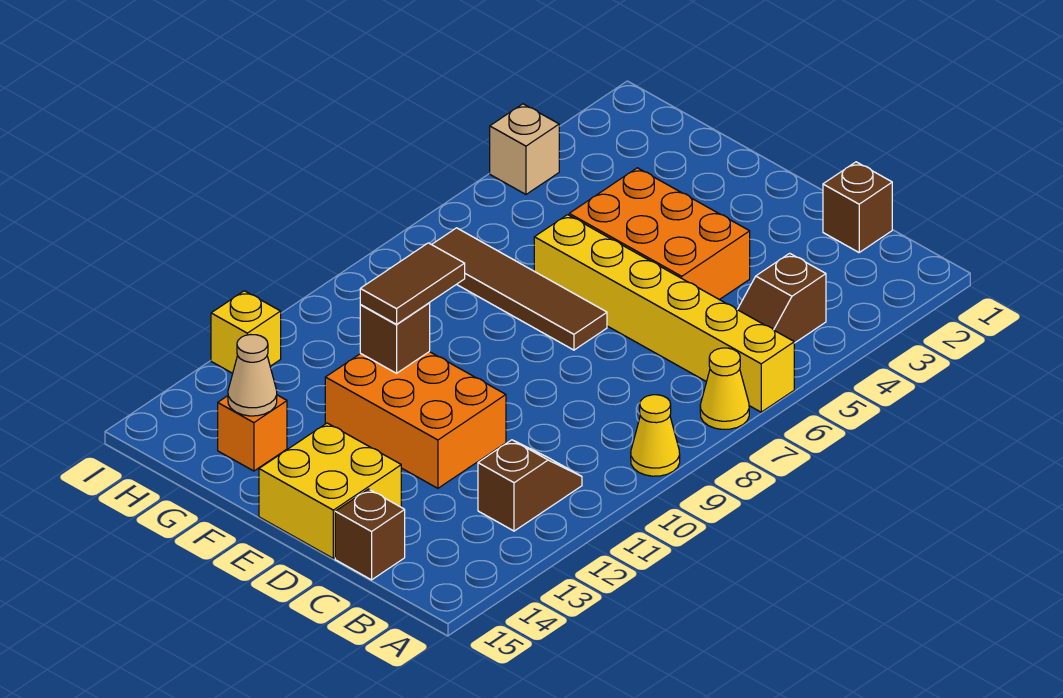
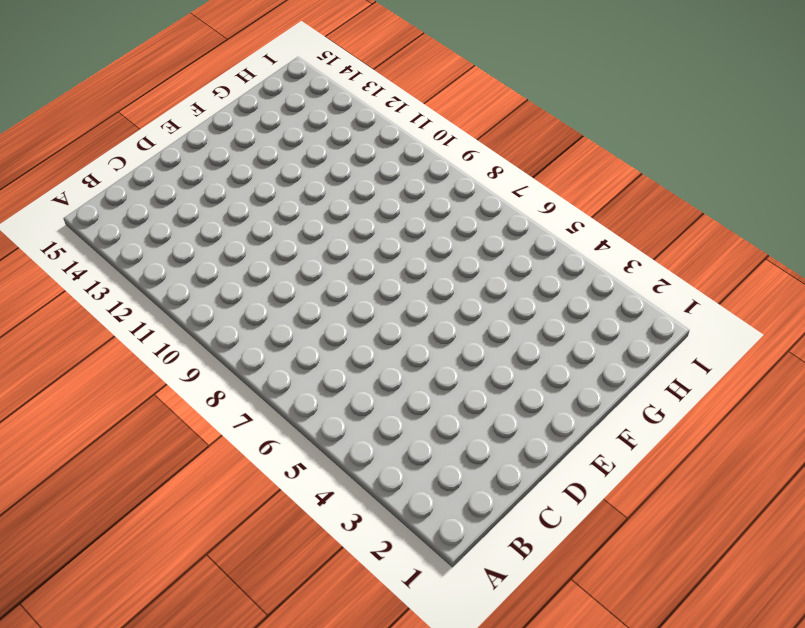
none -> yellow brick A6:F6 level 1
none -> yellow cone A7 level 1
none -> yellow cone A9 level 1

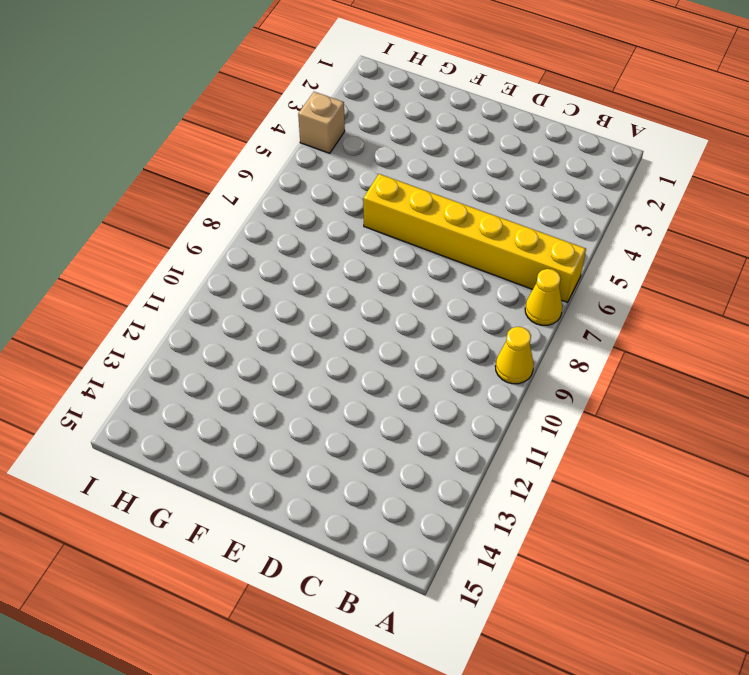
none -> brown slope B4:B5 level 1 top 4
none -> brown slope B11:B12 level 1 top 12
none -> brown brick C1 level 1

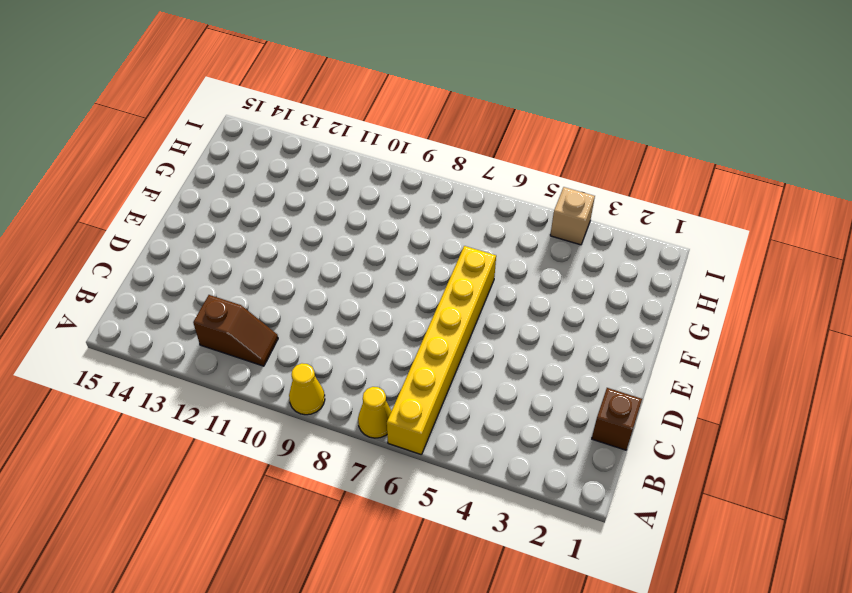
none -> brown slope B4:B5 level 1 top 4
none -> brown brick C15 level 1
none -> orange brick D4:F5 level 1

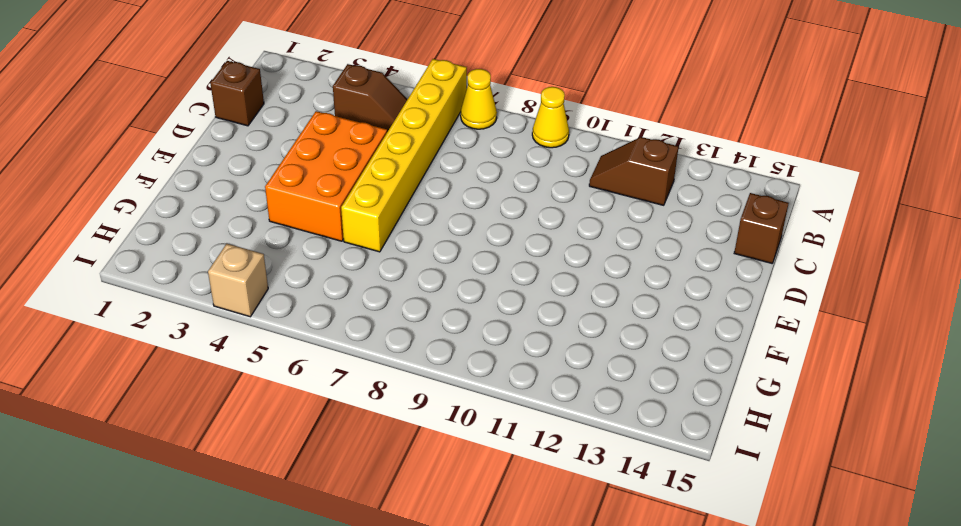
none -> orange brick D11:F12 level 1
none -> yellow brick D14:E15 level 1
none -> brown tile E7:H7 level 1

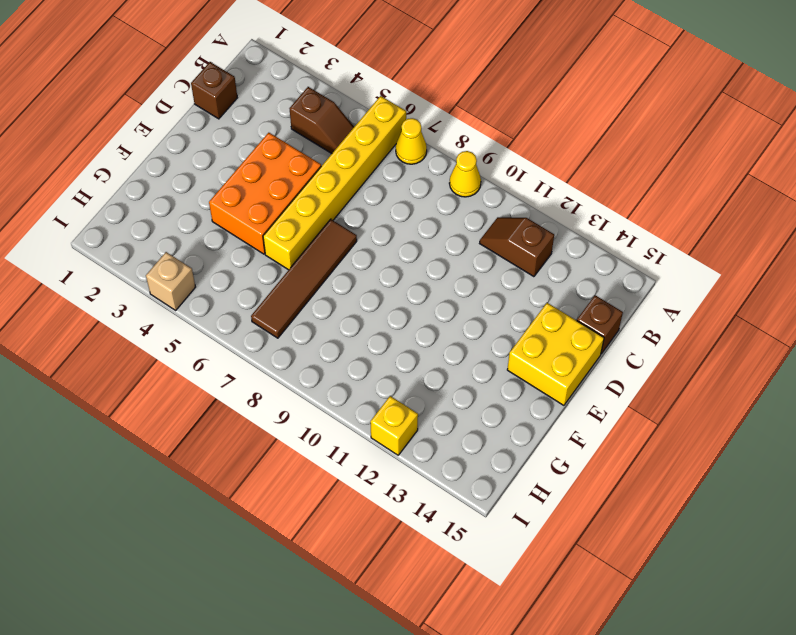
none -> orange brick D11:F12 level 1
none -> orange brick G14 level 1
none -> brown brick F11 level 2

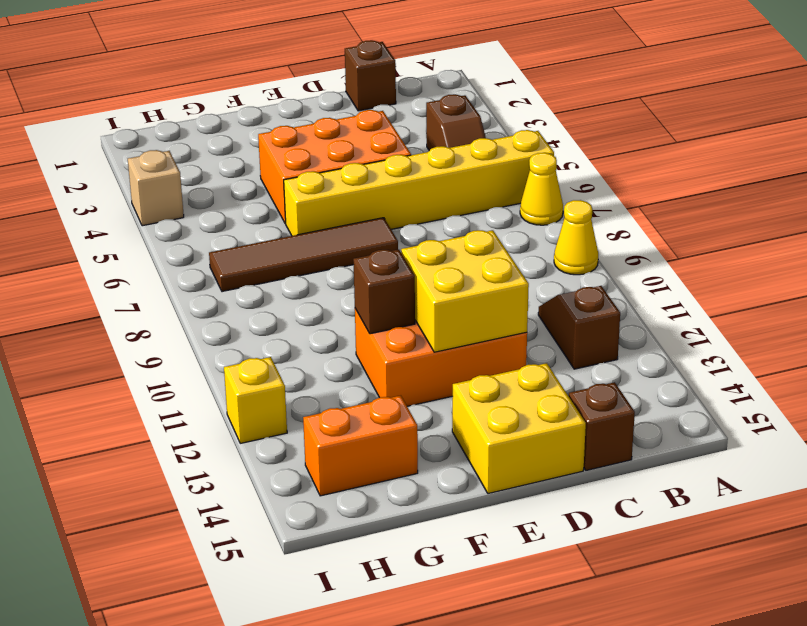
yellow brick D11:E12 level 2 -> none
orange brick G14:H14 level 1 -> orange brick G14 level 1
none -> tan cone G14 level 2
none -> brown tile F10:F11 level 3

